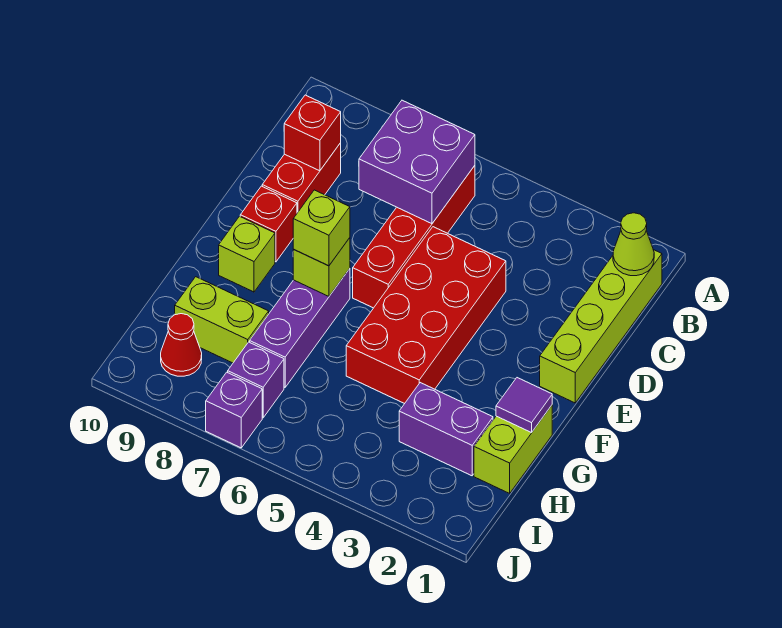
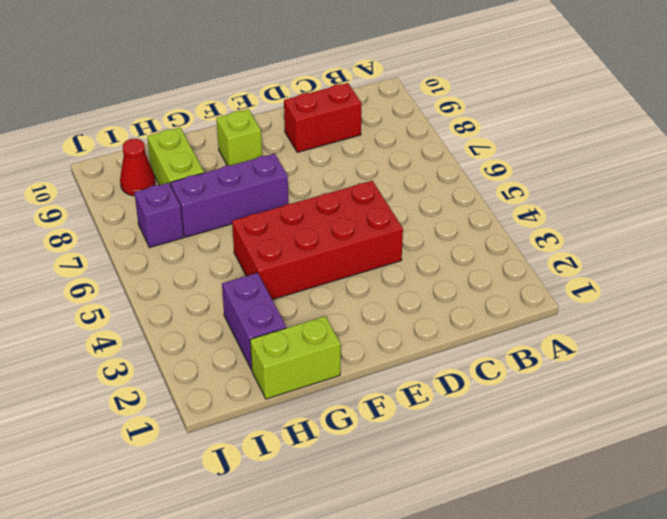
none -> lime brick B1:E1 level 1
none -> red brick B6:E6 level 1
none -> red brick E9 level 1

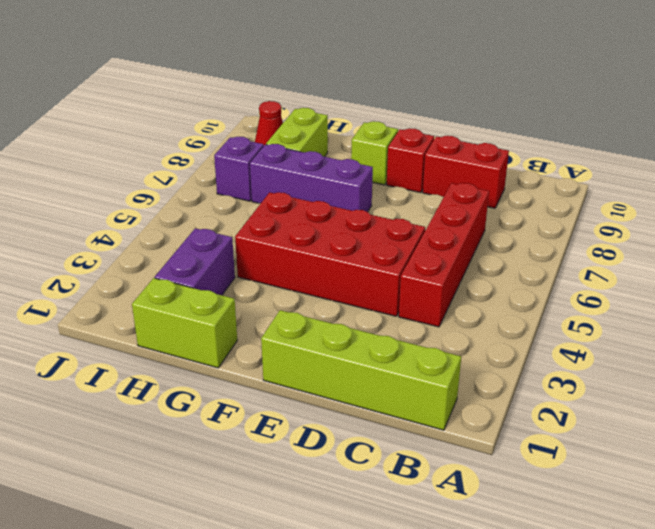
red brick C4:C7 level 1 -> red brick B6:E6 level 1
none -> purple brick J7 level 1
none -> lime cone B1 level 2
none -> purple brick B6:C7 level 2

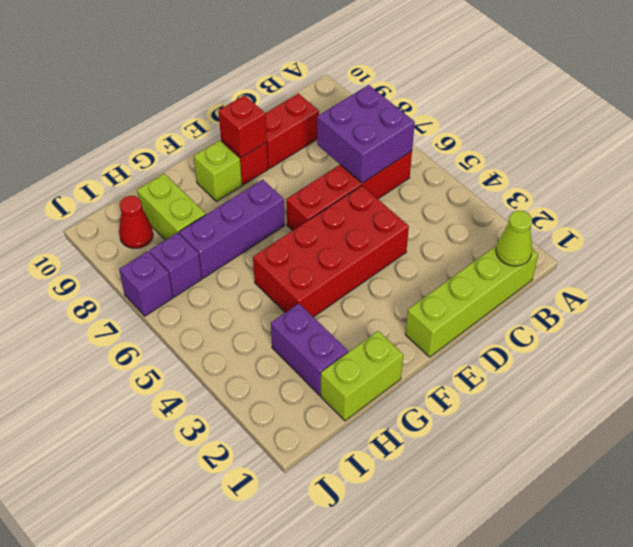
red brick E9 level 2 -> red brick C9 level 2
none -> lime brick F7 level 2
none -> purple tile G1 level 2
none -> lime brick F7 level 3

